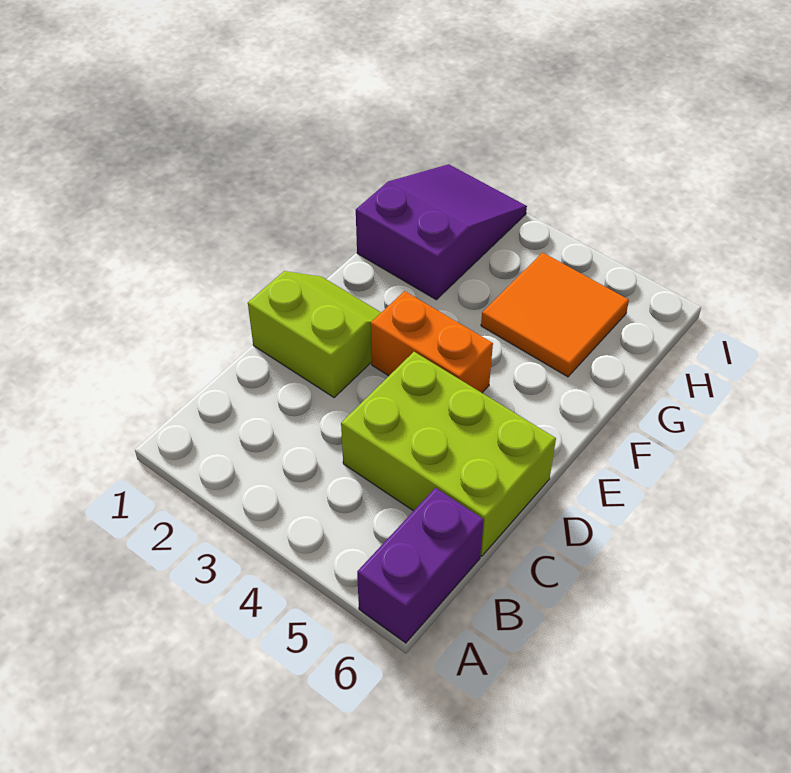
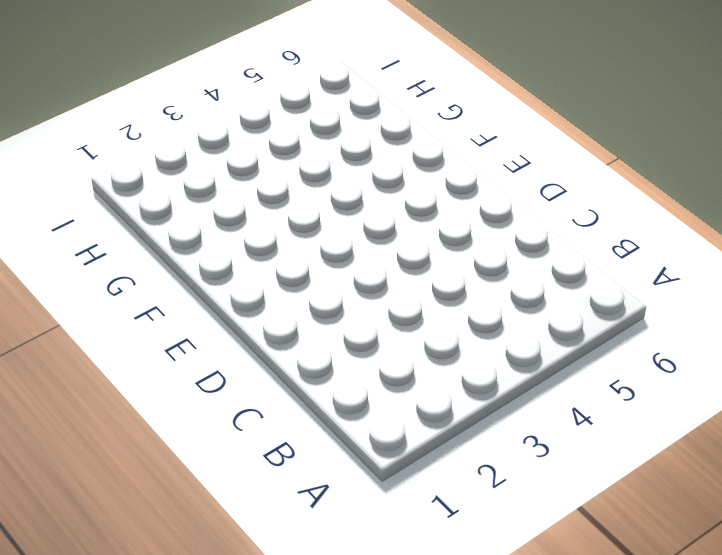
none -> purple brick A6:B6 level 1
none -> lime brick C4:D6 level 1

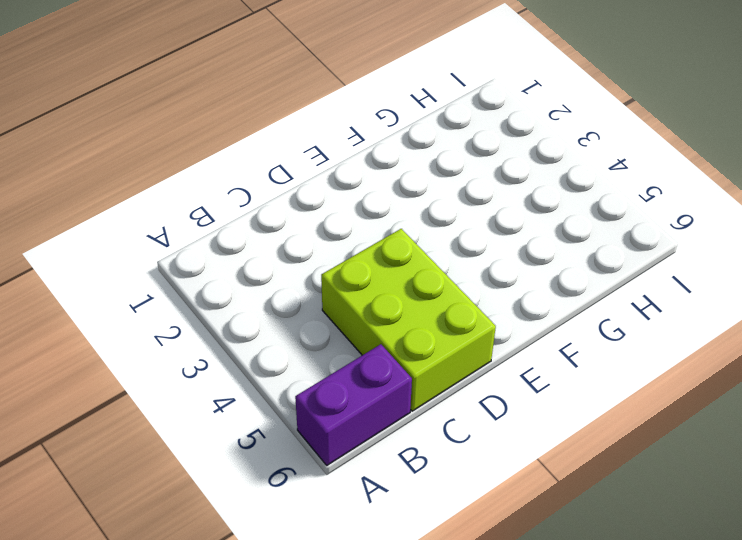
none -> lime slope D1:E2 level 1 top D
none -> orange brick E3:E4 level 1

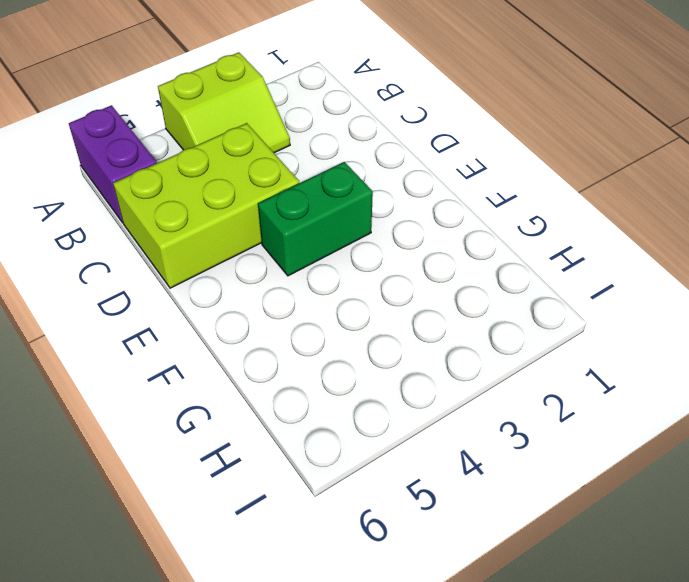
lime slope A3:B4 level 1 top A -> lime slope D1:E2 level 1 top D
green brick E3:E4 level 1 -> orange brick E3:E4 level 1
none -> purple slope G1:I2 level 1 top G
none -> orange tile G4:H5 level 1

